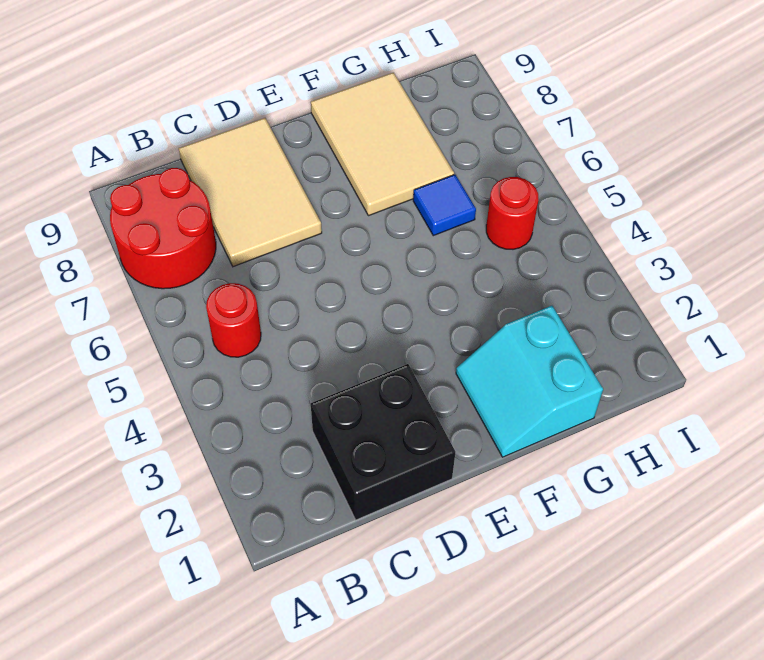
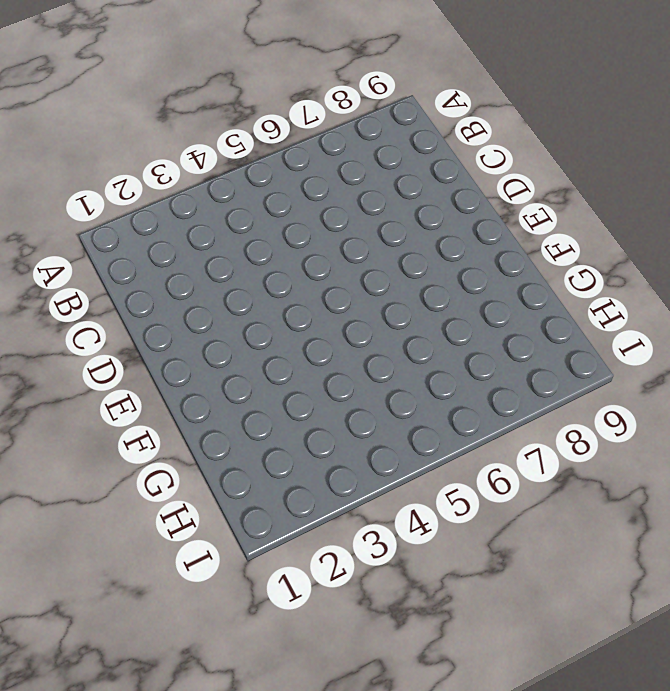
none -> red round brick A7:B8 level 1
none -> red round brick B5 level 1

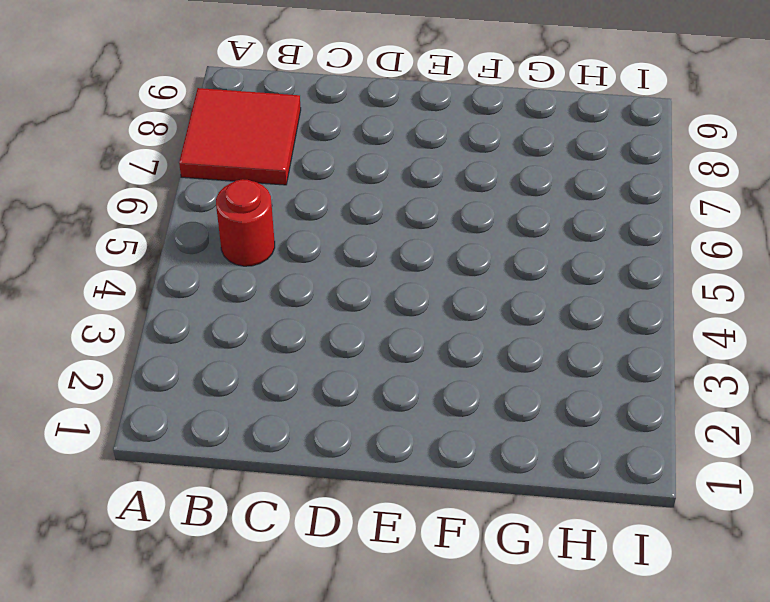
red tile A7:B8 level 1 -> red round brick A7:B8 level 1
none -> black brick C1:D2 level 1
none -> tan tile C7:D9 level 1

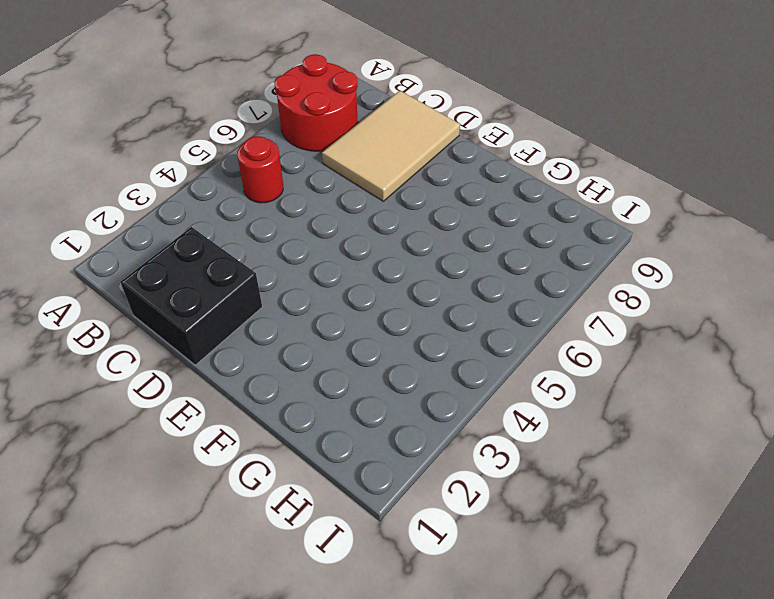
none -> cyan slope F1:G2 level 1 top G
none -> tan tile F7:G9 level 1

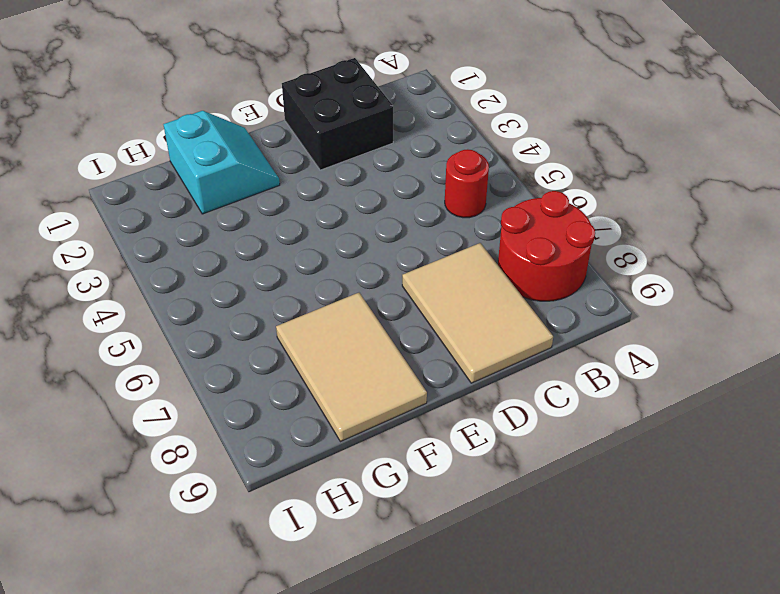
none -> blue tile G6 level 1
none -> red round brick H5 level 1

